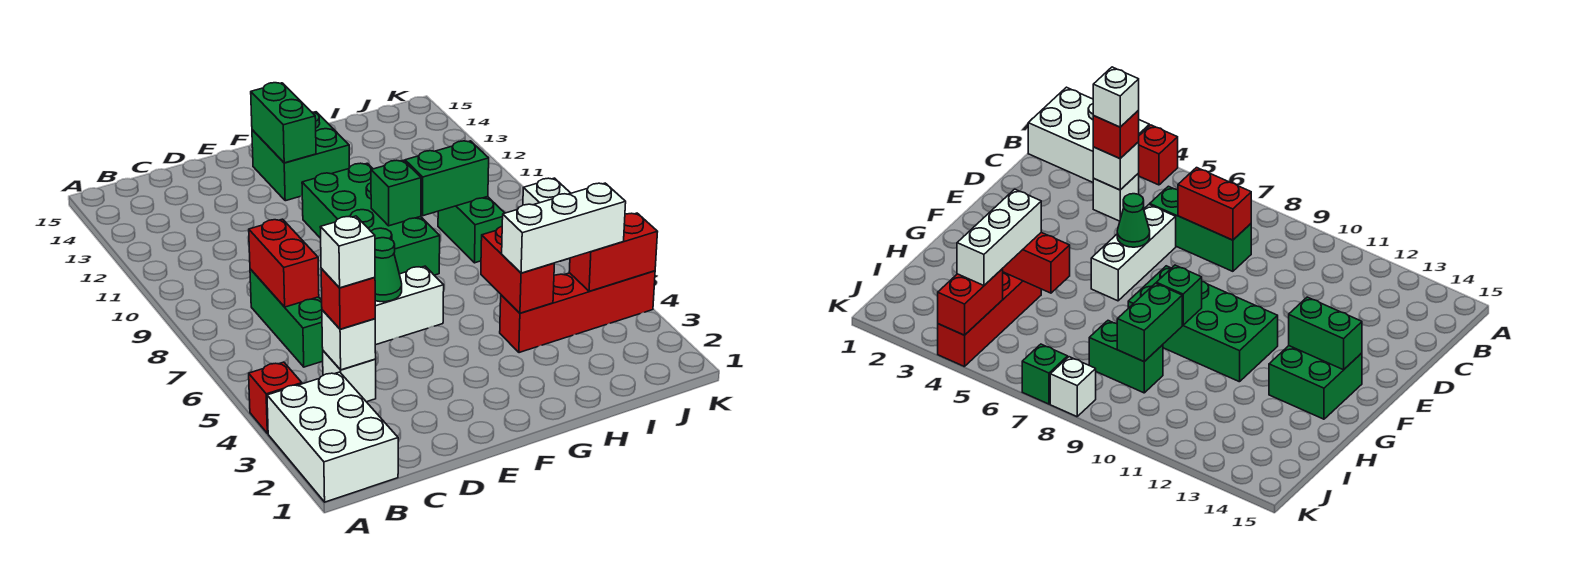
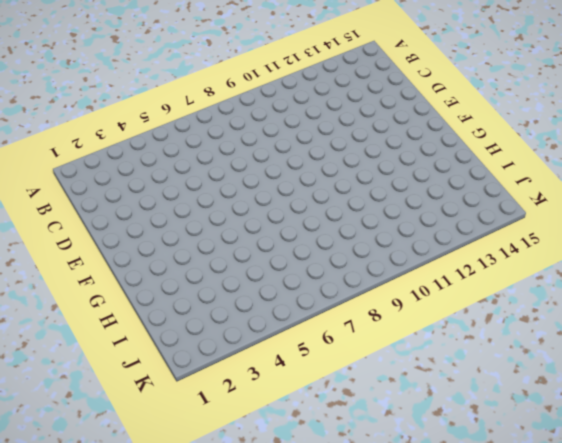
none -> white brick A1:B3 level 1
none -> red brick A4 level 1
none -> white brick C4 level 1

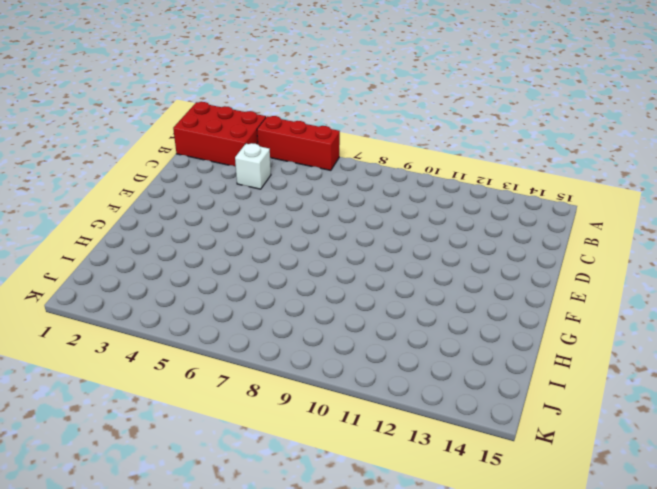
red brick A1:B3 level 1 -> white brick A1:B3 level 1
red brick A4:A6 level 1 -> red brick A4 level 1
none -> green brick C6:C8 level 1
none -> white brick D6:F6 level 1
none -> green brick F8:G11 level 1

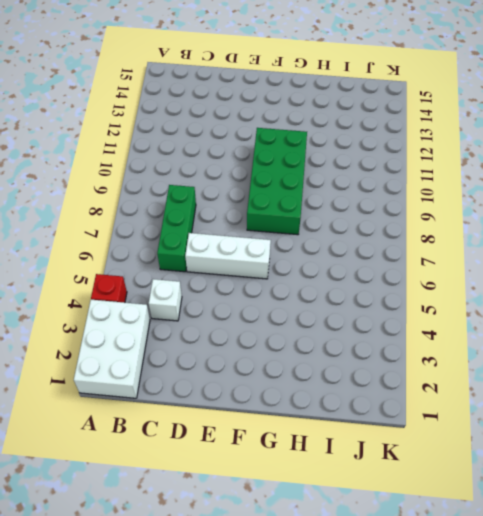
none -> green brick F13:G14 level 1
none -> red brick H4:K4 level 1
none -> green brick I8:I9 level 1

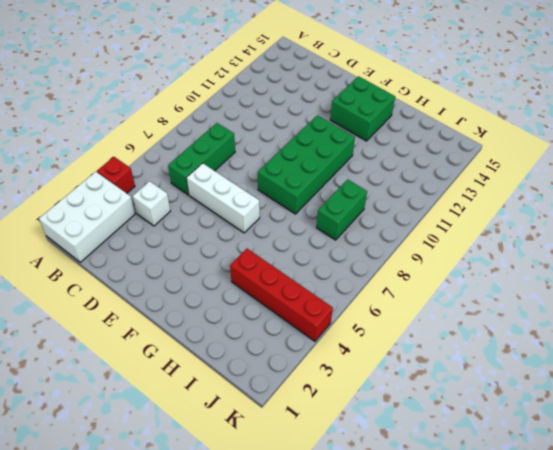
none -> green brick K7 level 1
none -> white brick K8 level 1
none -> white brick C4 level 2

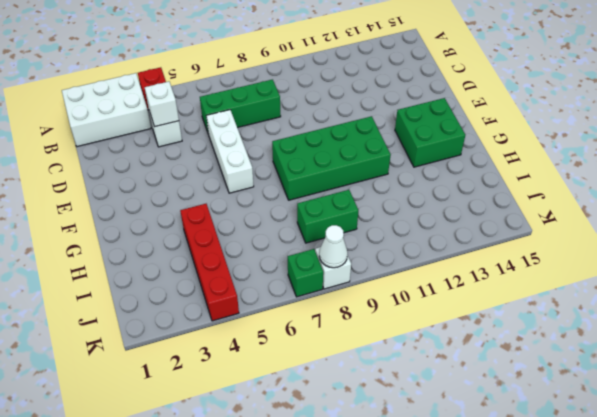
white cone K8 level 2 -> none
none -> red brick C7:C8 level 2
none -> green cone E6 level 2
none -> green brick F13:F14 level 2

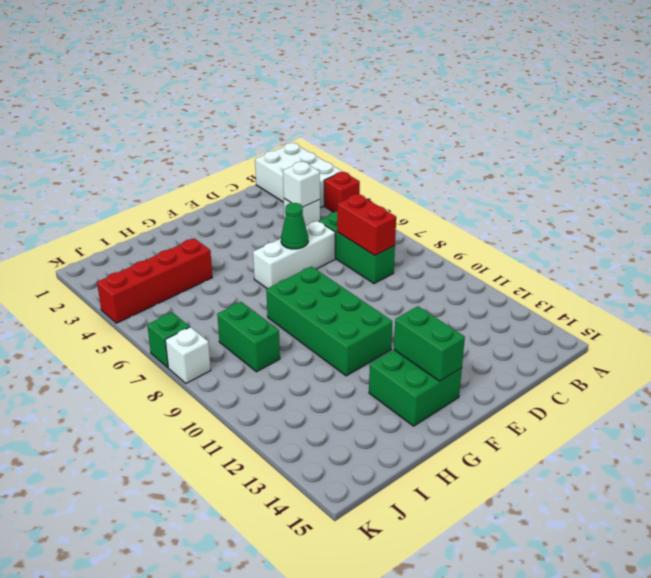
none -> green brick G9 level 2
none -> red brick H4:H5 level 2
none -> green brick H9:I9 level 2

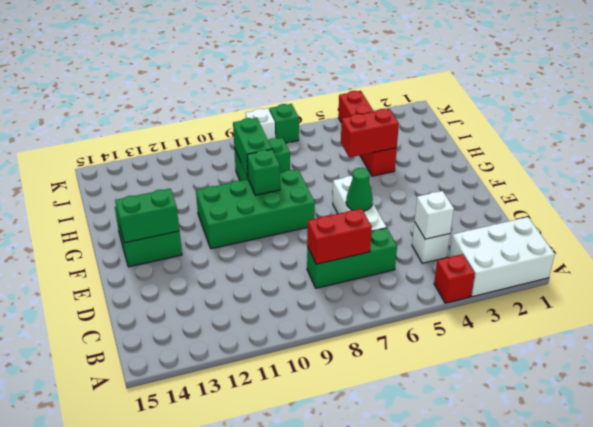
none -> red brick J4:K4 level 2
none -> red brick C4 level 3
none -> white brick H4:J4 level 3

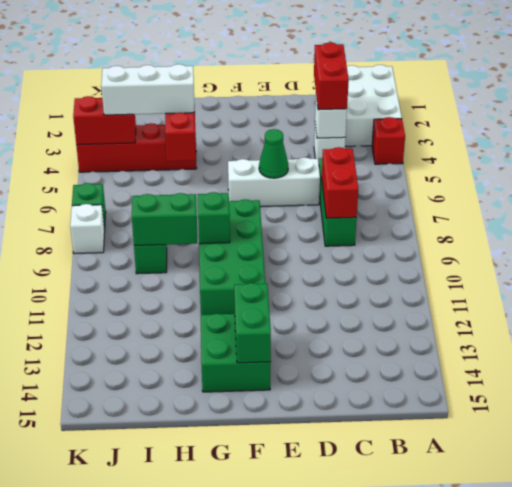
red brick C3:C4 level 3 -> red brick C4 level 3
none -> white brick C4 level 4

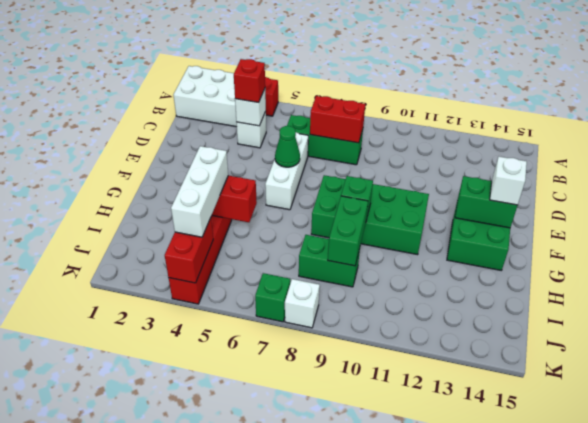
white brick F14 level 3 -> white brick C4 level 4

